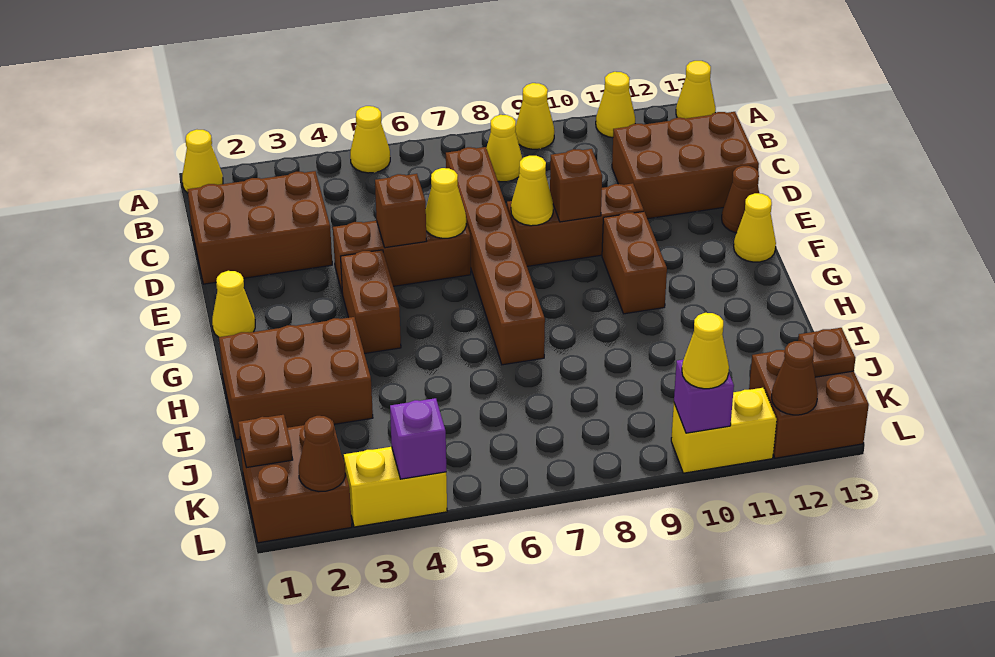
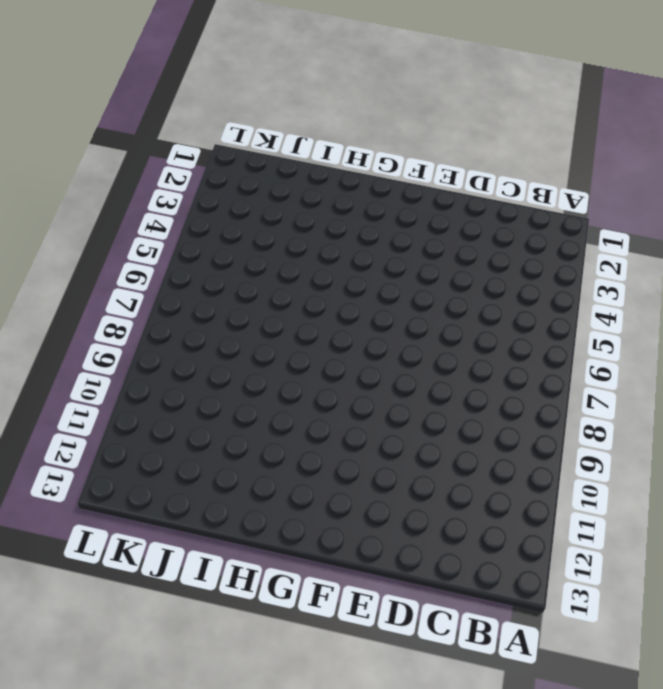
none -> yellow cone A1 level 1
none -> yellow cone A5 level 1
none -> yellow cone A9 level 1
none -> yellow cone A11 level 1

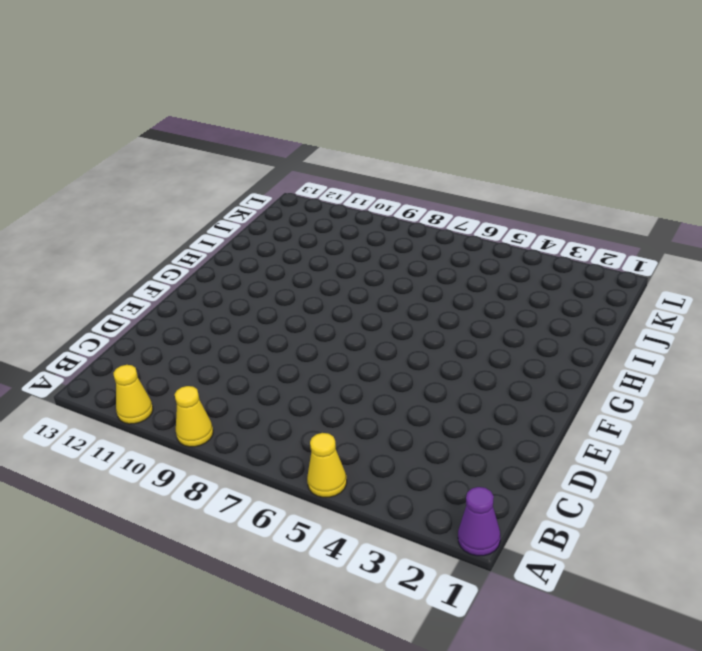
purple cone A1 level 1 -> yellow cone A1 level 1
none -> yellow cone A13 level 1
none -> yellow cone B8 level 1
none -> brown brick C1:D3 level 1
none -> brown brick C7:H7 level 1

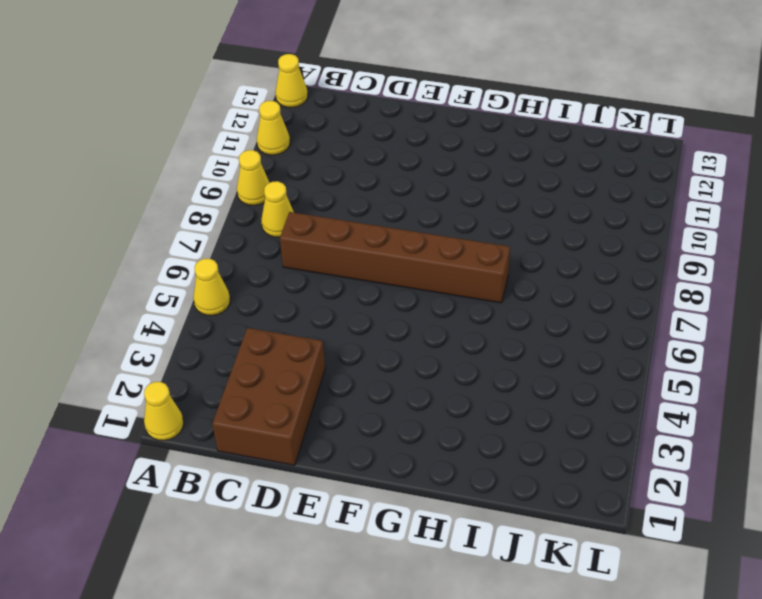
none -> brown brick C11:D13 level 1
none -> brown brick E4:E6 level 1
none -> brown brick E8:E10 level 1
none -> brown cone E13 level 1

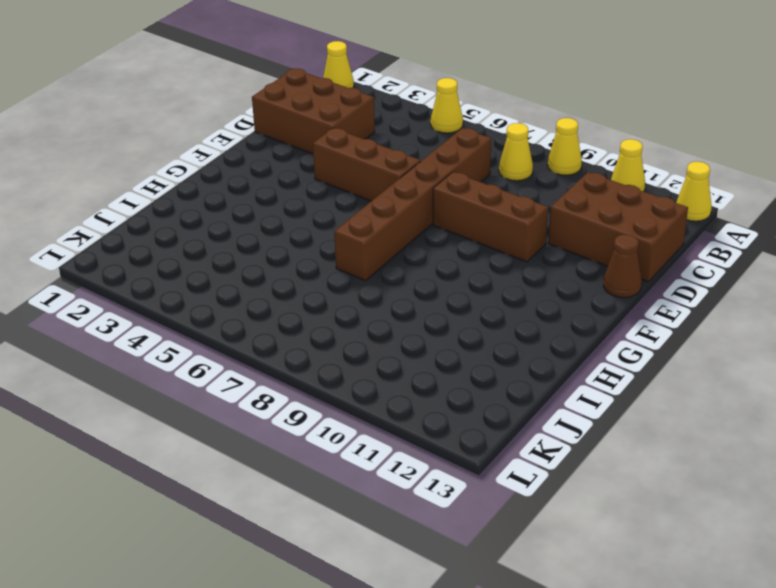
none -> yellow cone F1 level 1
none -> brown brick F4:G4 level 1
none -> brown brick F10:G10 level 1
none -> yellow cone F13 level 1

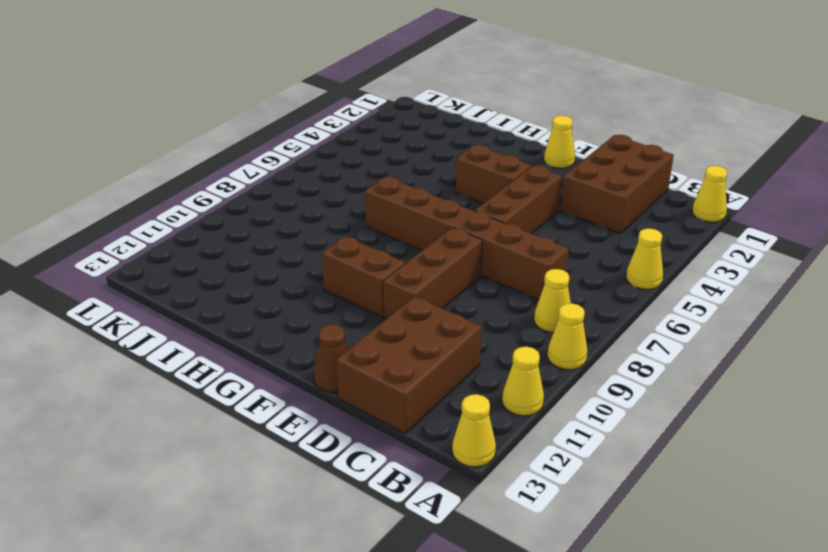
none -> yellow cone F13 level 1
none -> brown brick H1:I3 level 1
none -> brown brick K1:L2 level 1
none -> brown brick K12:L13 level 1

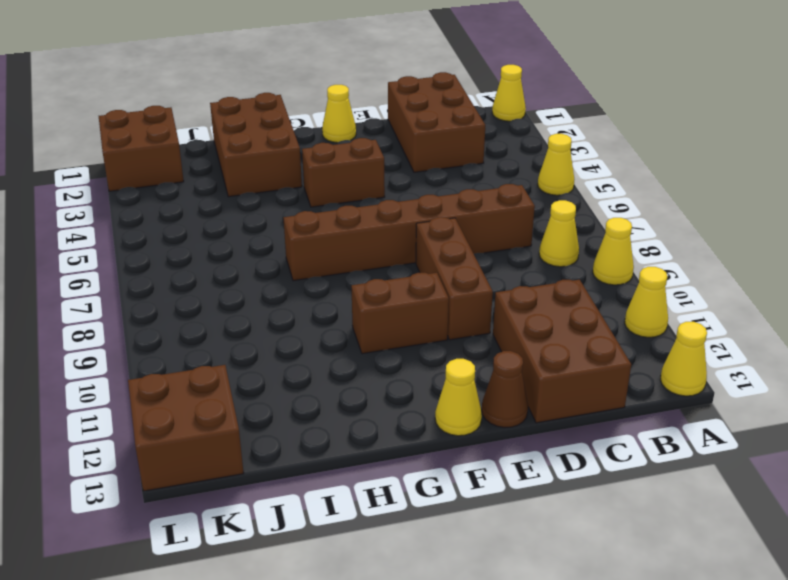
none -> brown brick E4:E6 level 1
none -> yellow brick L3:L4 level 1
none -> yellow brick L10:L11 level 1
none -> brown brick E5 level 2

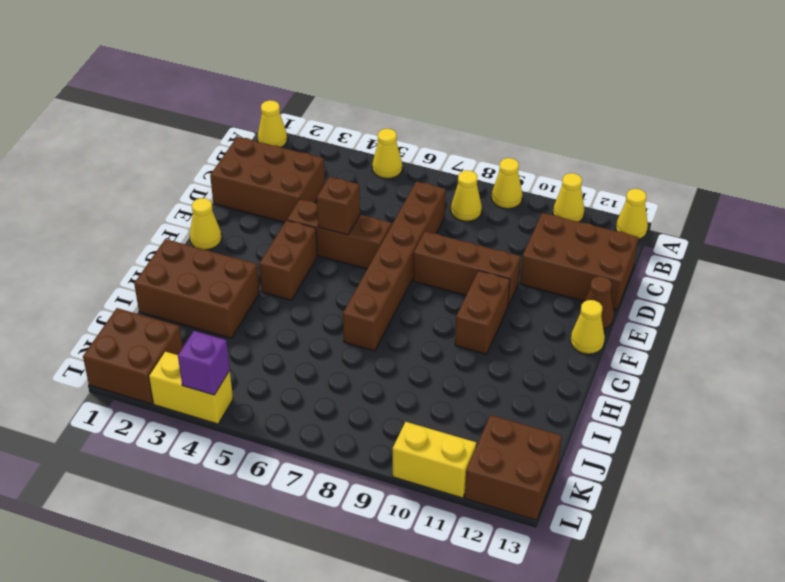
none -> yellow cone E6 level 2
none -> yellow cone E8 level 2
none -> brown brick E9 level 2
none -> brown plate K1 level 2

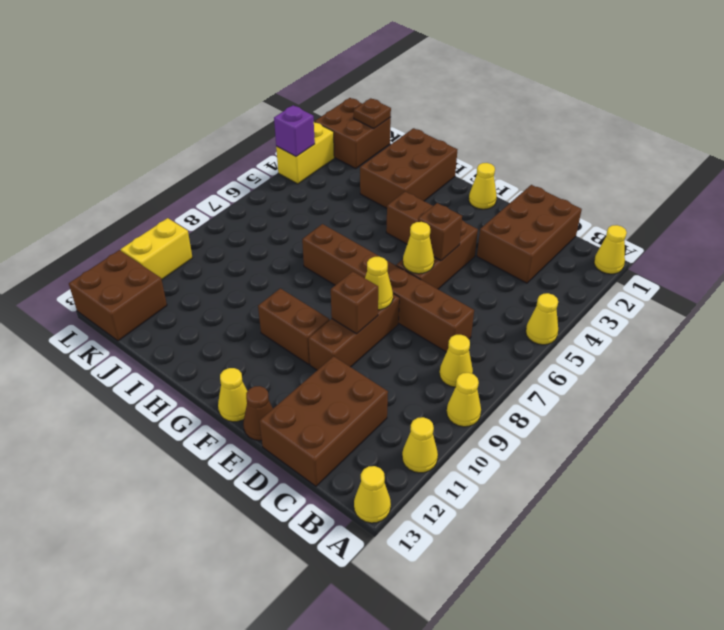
none -> brown plate K13 level 2
none -> brown cone L2 level 2
none -> purple brick L10 level 2
none -> brown cone L12 level 2

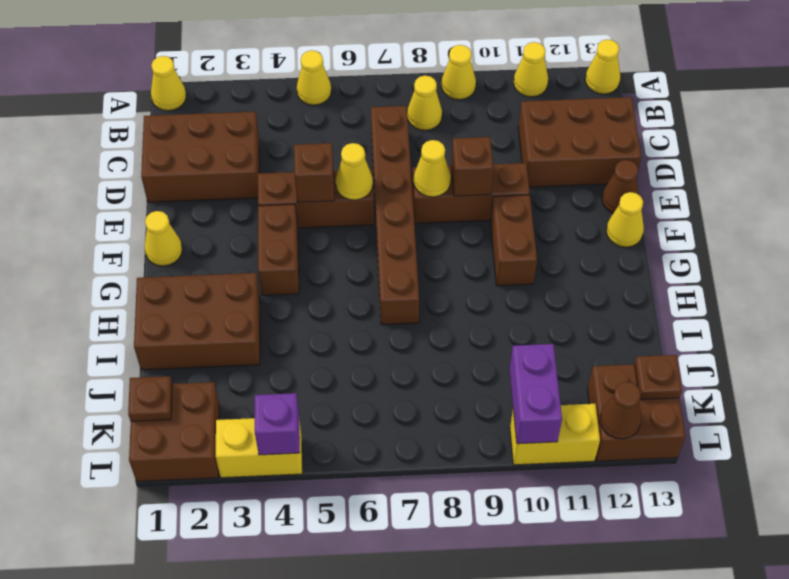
purple brick K10:L10 level 2 -> purple brick L10 level 2
none -> brown cone L2 level 2
none -> yellow cone L10 level 3

